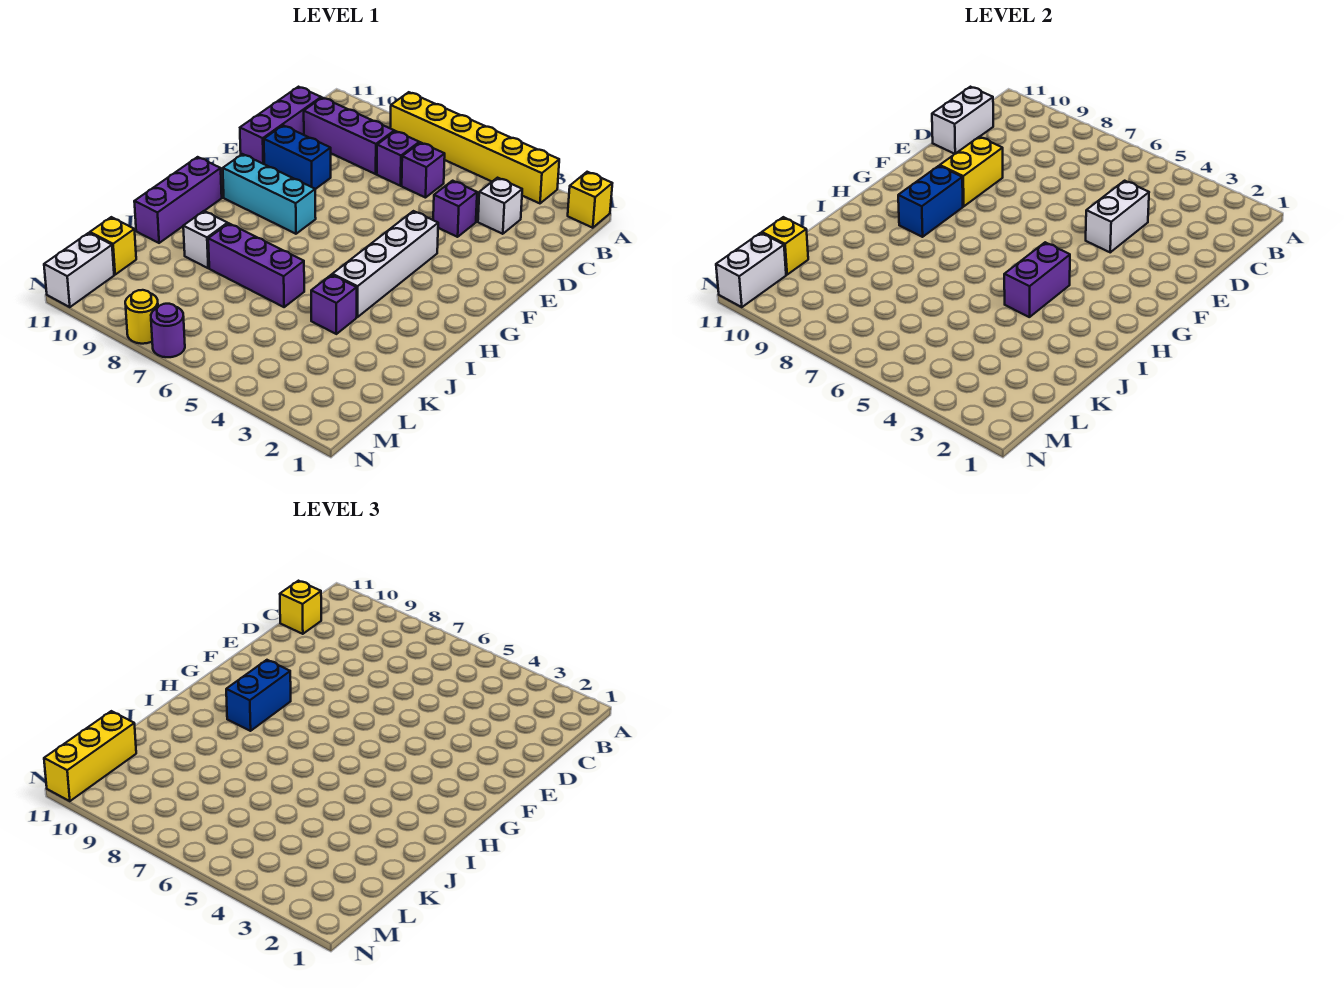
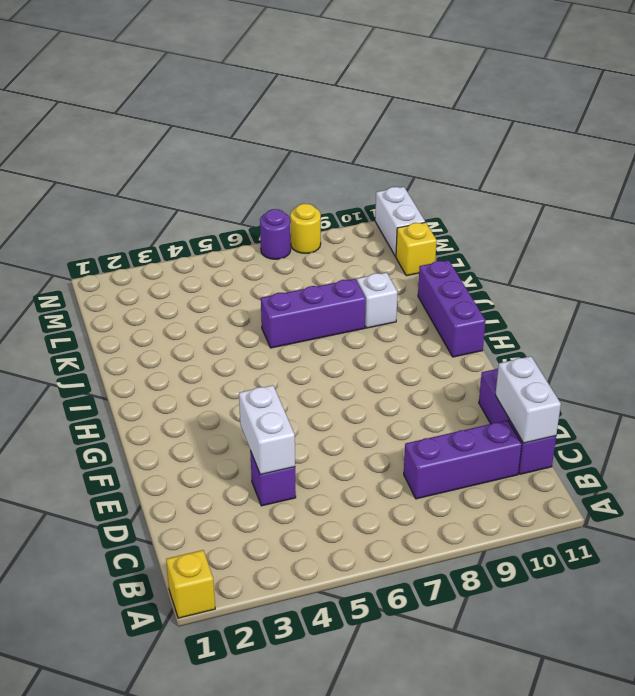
none -> yellow brick A3:A8 level 1
none -> white brick C3 level 1
none -> purple brick C6 level 1

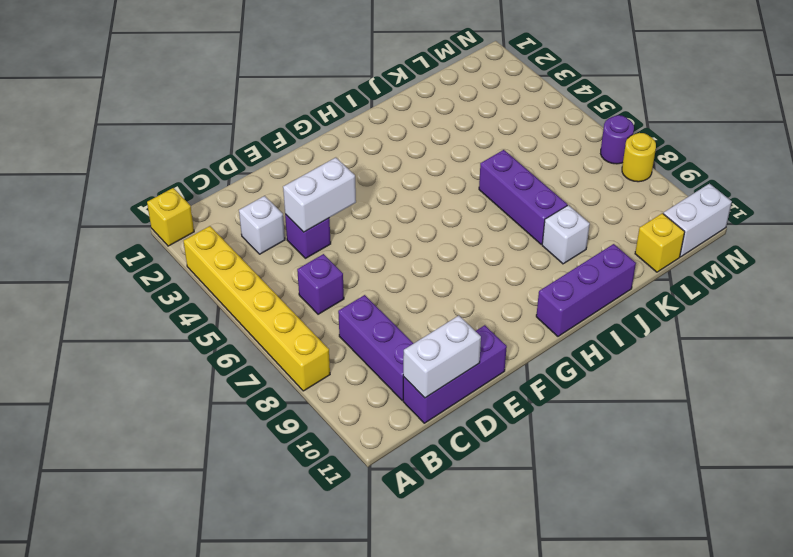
none -> purple brick C7 level 1
none -> blue brick E9:E10 level 1
none -> white brick F4:I4 level 1

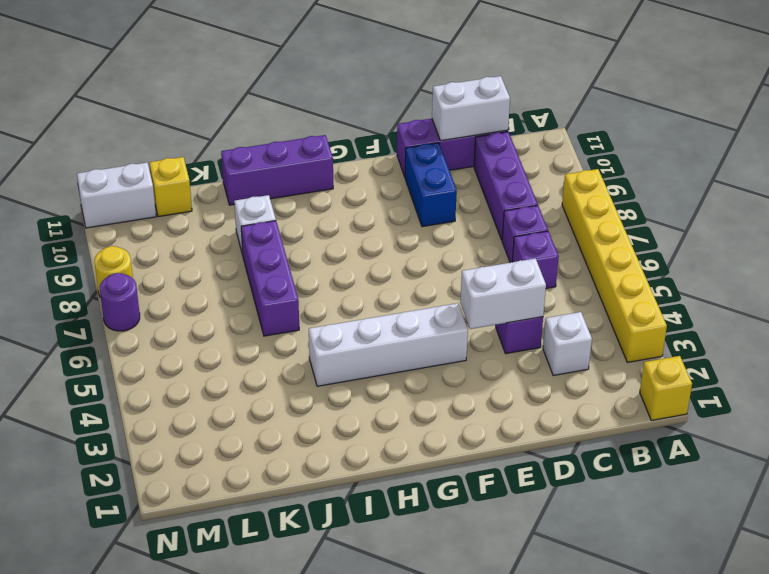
none -> cyan brick G8:G10 level 1
none -> purple brick J4 level 1
none -> yellow brick E9:F9 level 2

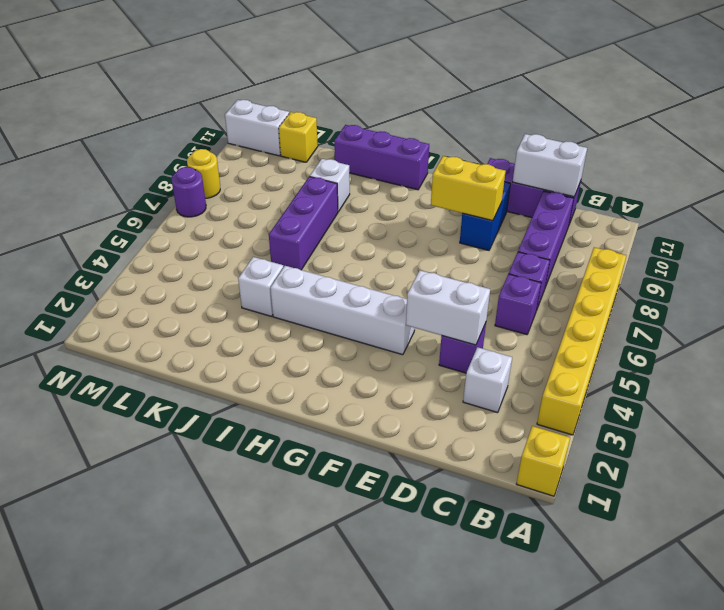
white brick J4 level 1 -> purple brick J4 level 1
none -> cyan brick G8:G10 level 1
none -> blue brick G9:H9 level 2
none -> purple brick H4:I4 level 2

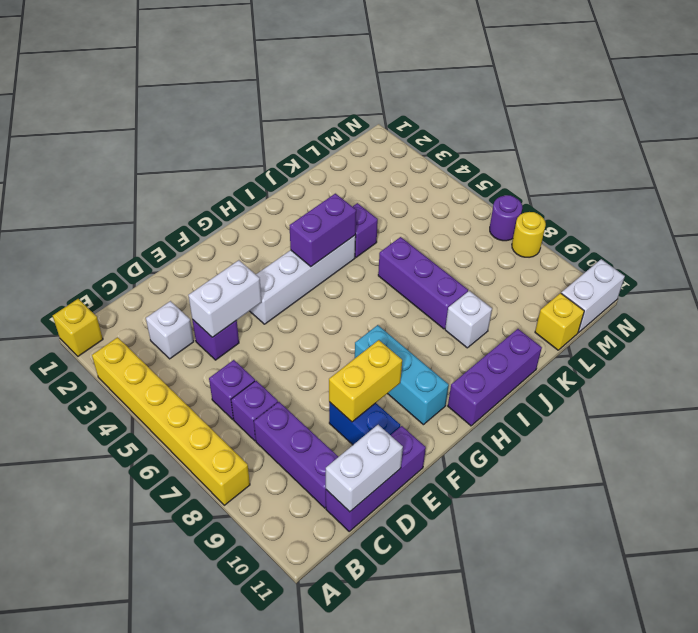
none -> blue brick G9:H9 level 2
none -> yellow brick L11 level 2
none -> white brick M11:N11 level 2

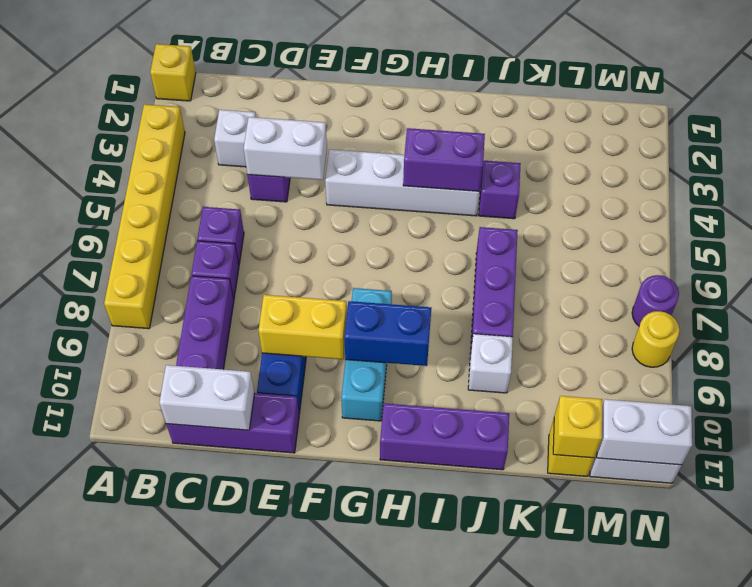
none -> yellow brick C11 level 3
none -> blue brick G9:H9 level 3
none -> yellow brick L11:N11 level 3

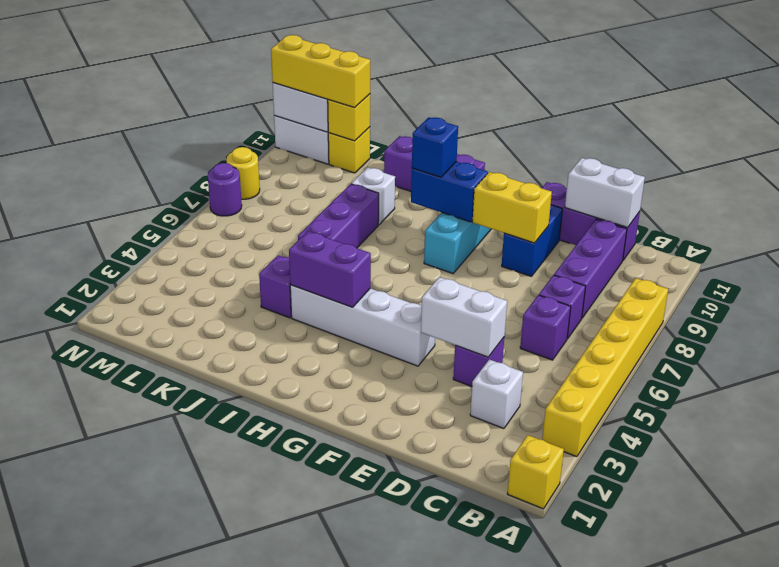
blue brick H9 level 3 -> blue brick G9:H9 level 3
none -> yellow brick C11 level 3

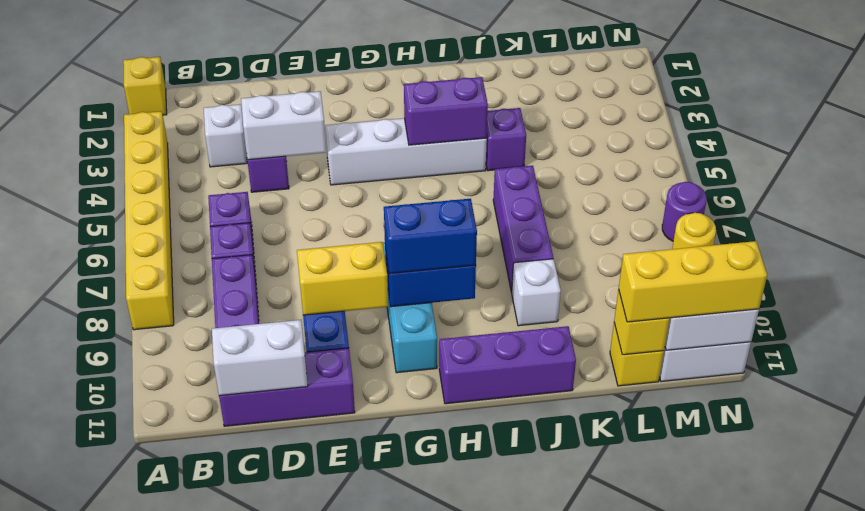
none -> yellow brick C11 level 3

